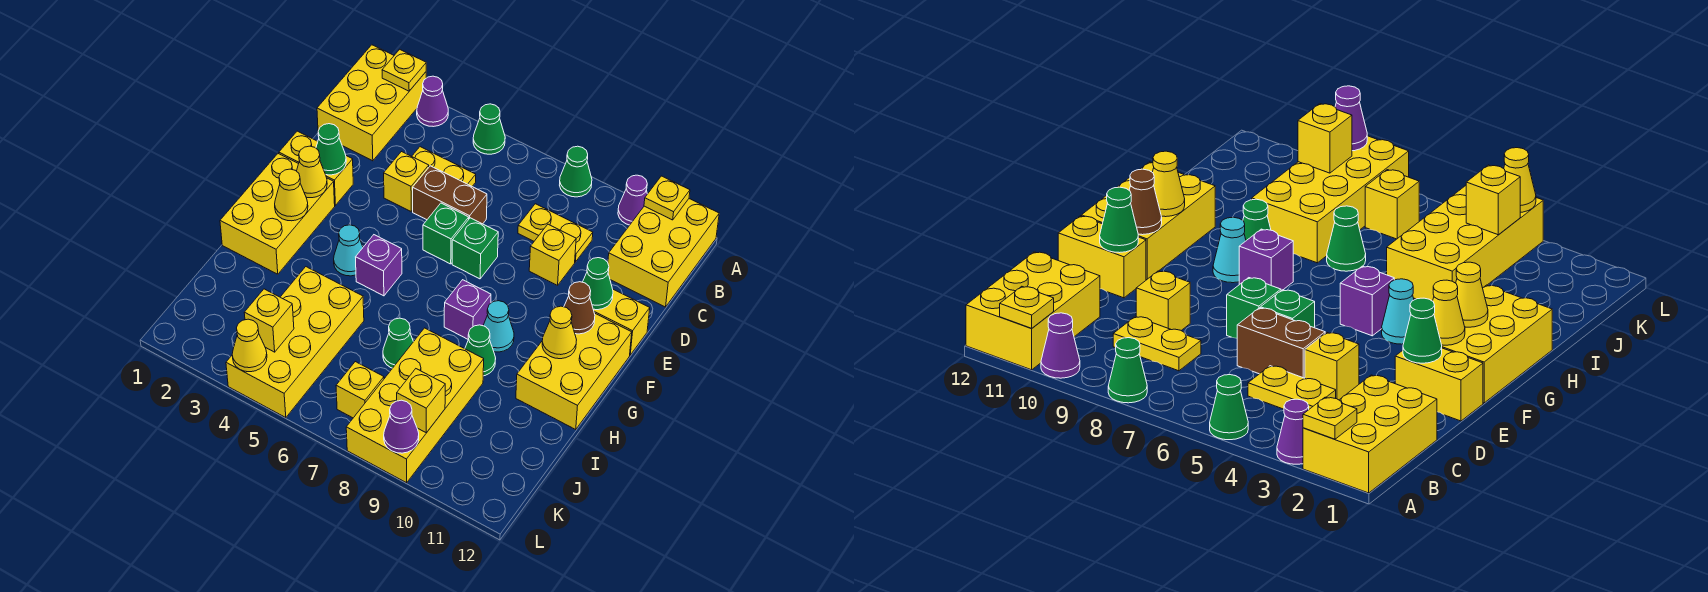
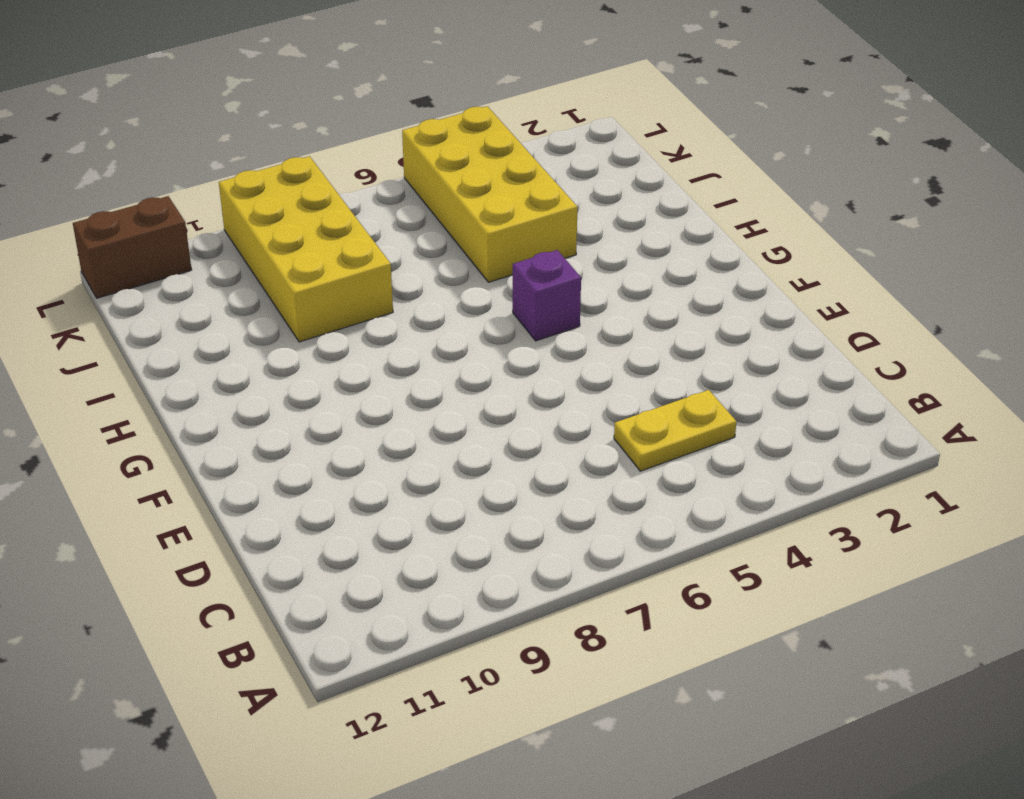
brown brick L11:L12 level 1 -> brown brick D5:D6 level 1
none -> yellow brick A1:C2 level 1
none -> purple cone A3 level 1
none -> green cone A5 level 1
none -> green cone A8 level 1

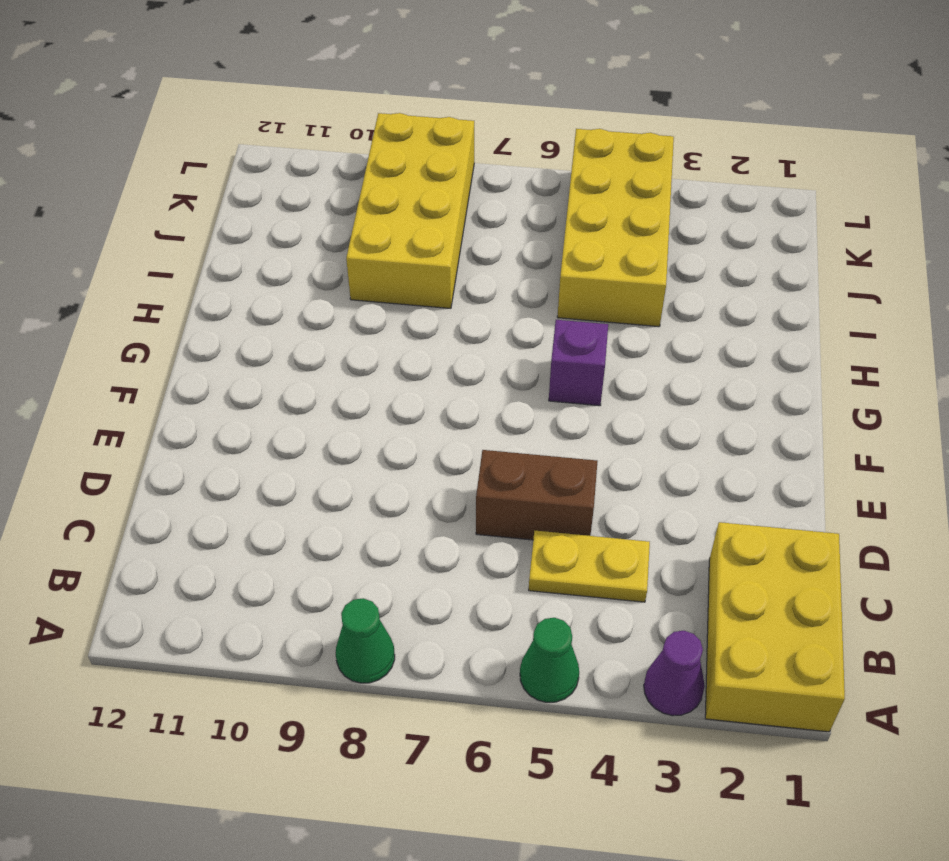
none -> purple cone A10 level 1
none -> yellow brick A11:C12 level 1
none -> yellow plate C8:C9 level 1
none -> yellow brick D4 level 1

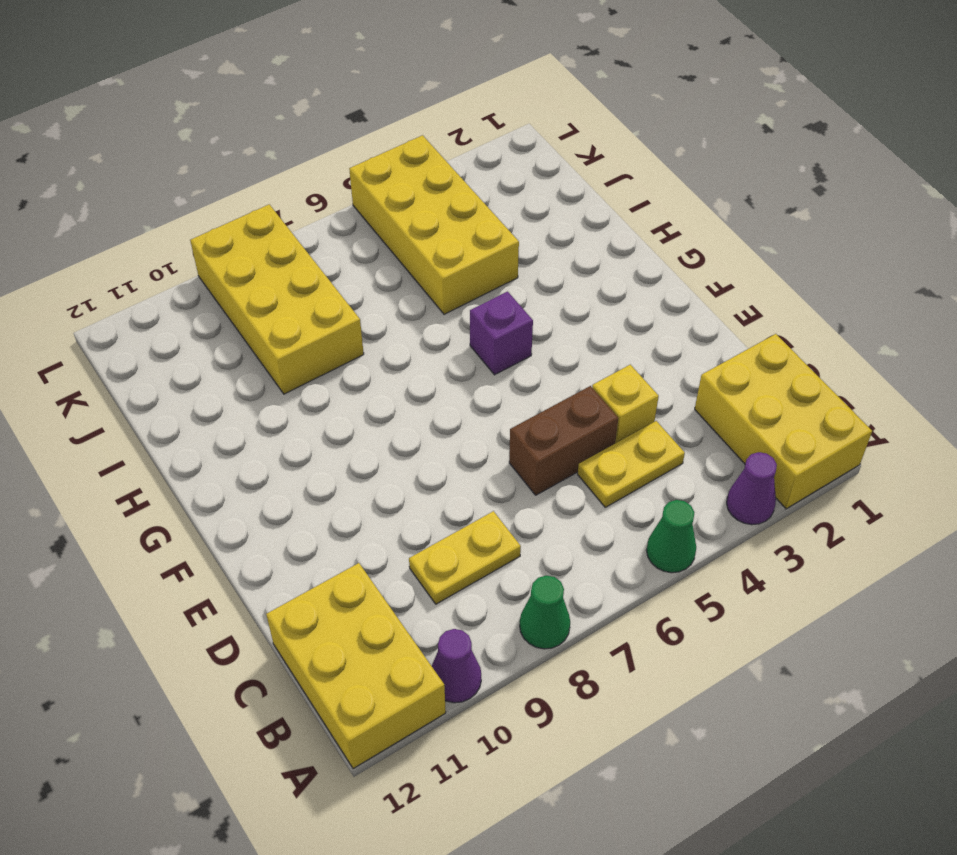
none -> yellow brick D9 level 1
none -> yellow brick E1:E2 level 1
none -> green brick E6 level 1
none -> green brick E7 level 1

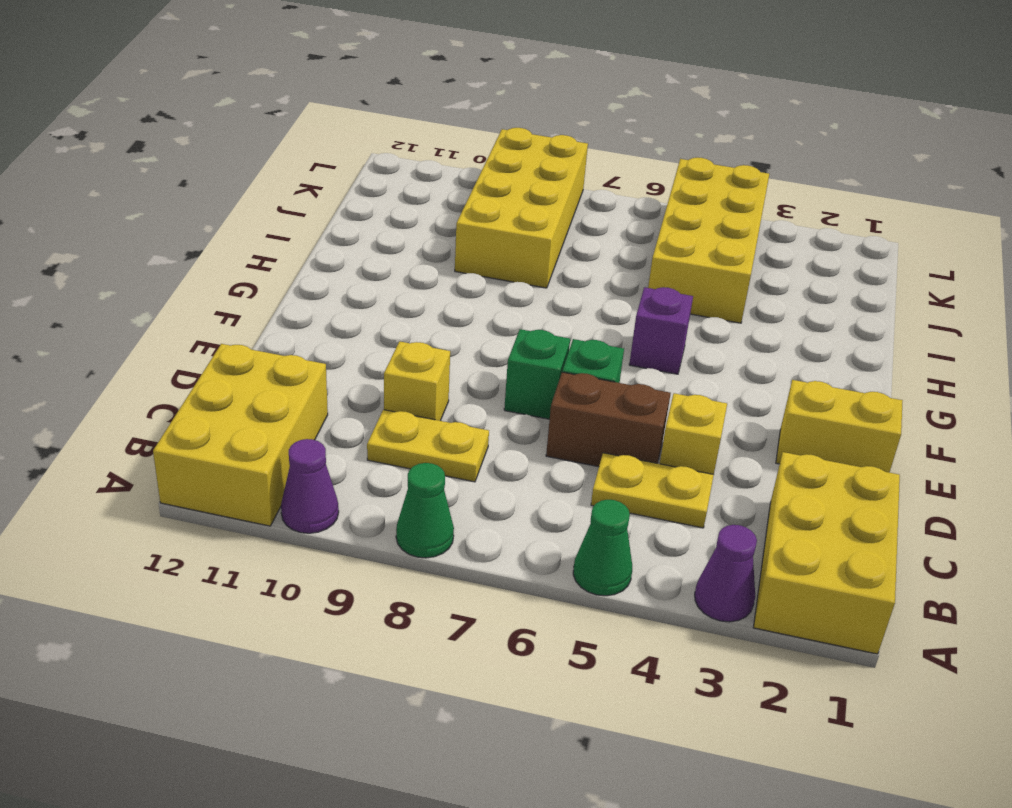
none -> yellow brick E11:E12 level 1
none -> yellow brick F1:H2 level 1
none -> yellow brick F11:H12 level 1
none -> cyan cone G4 level 1

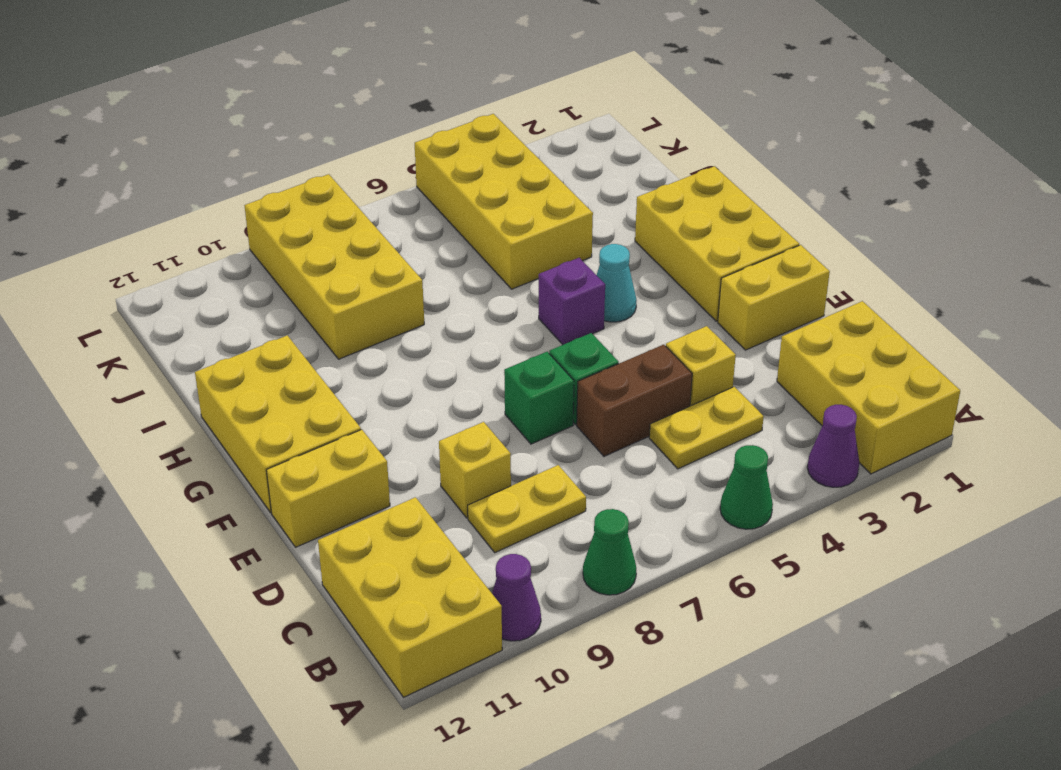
none -> purple brick G8 level 1
none -> cyan cone G9 level 1
none -> green cone H9 level 1
none -> green cone I7 level 1

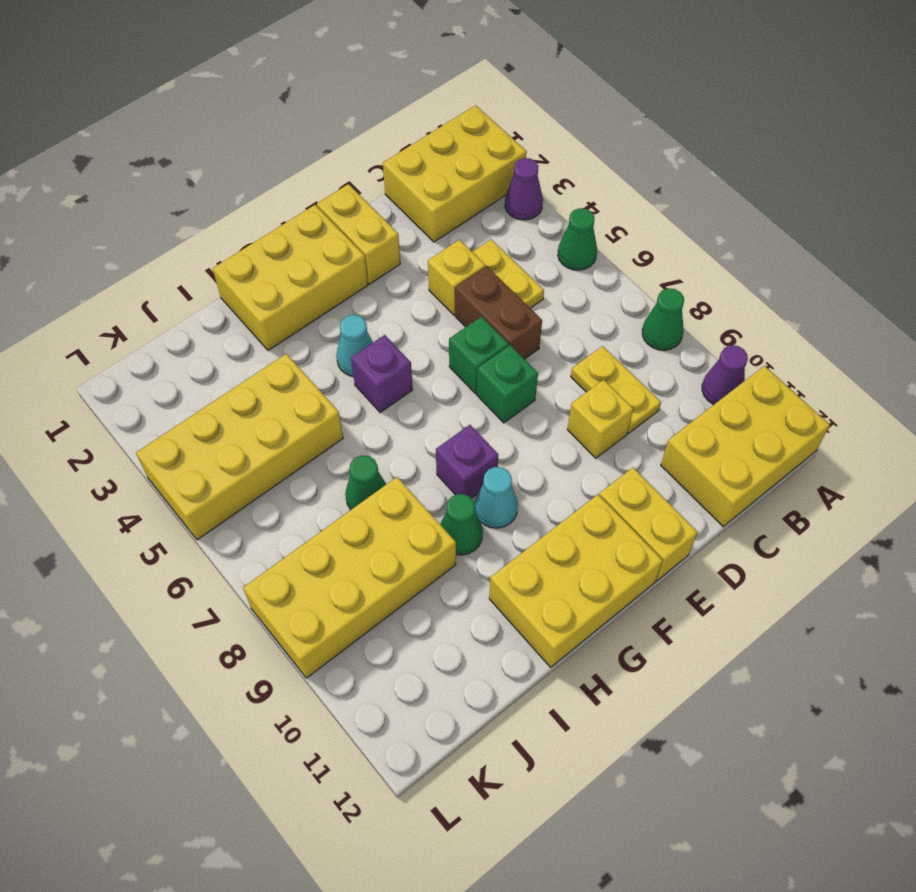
none -> yellow brick K7 level 1
none -> yellow plate A2 level 2
none -> yellow plate A11 level 2
none -> green cone E2 level 2

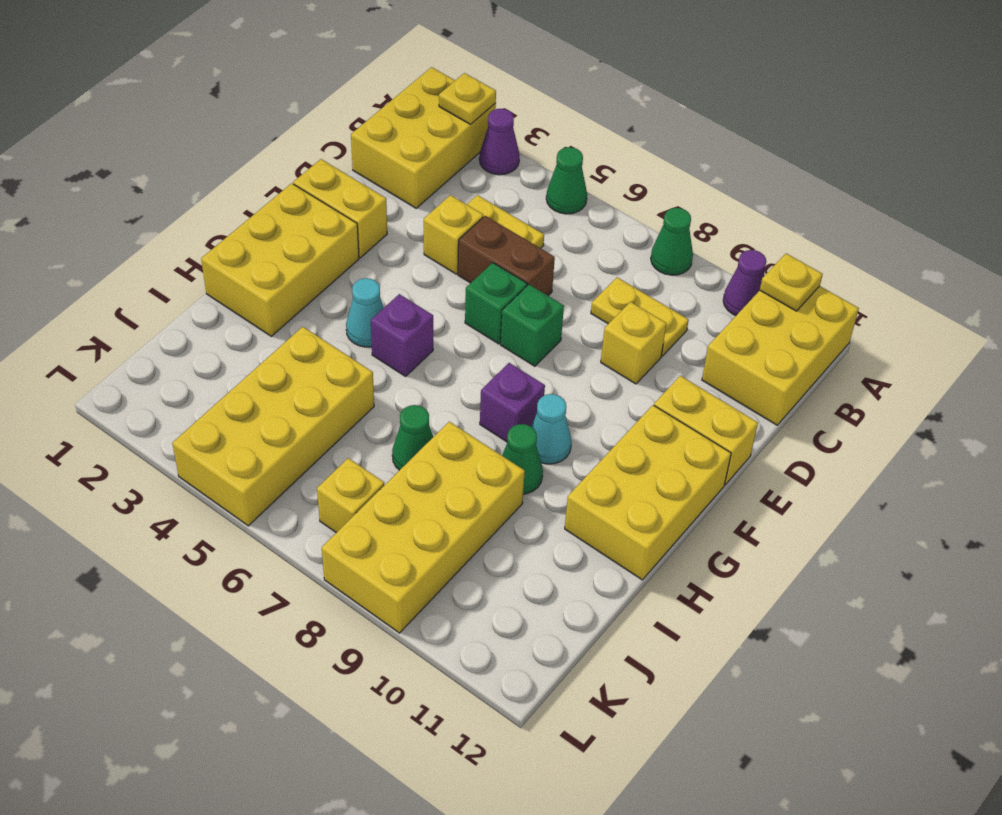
none -> green cone E2 level 2
none -> green cone E11 level 2
none -> yellow cone F2 level 2
none -> brown cone F11 level 2

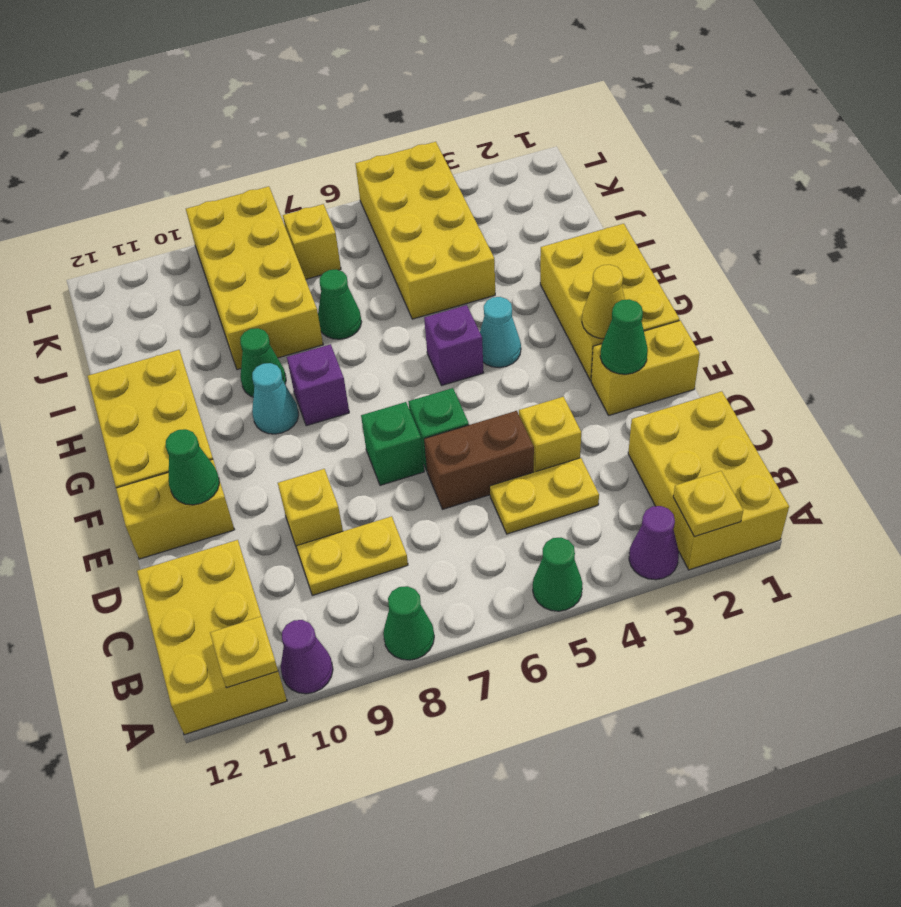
none -> brown cone F11 level 2
none -> yellow cone G2 level 2
none -> yellow cone G11 level 2
none -> yellow brick K4 level 2

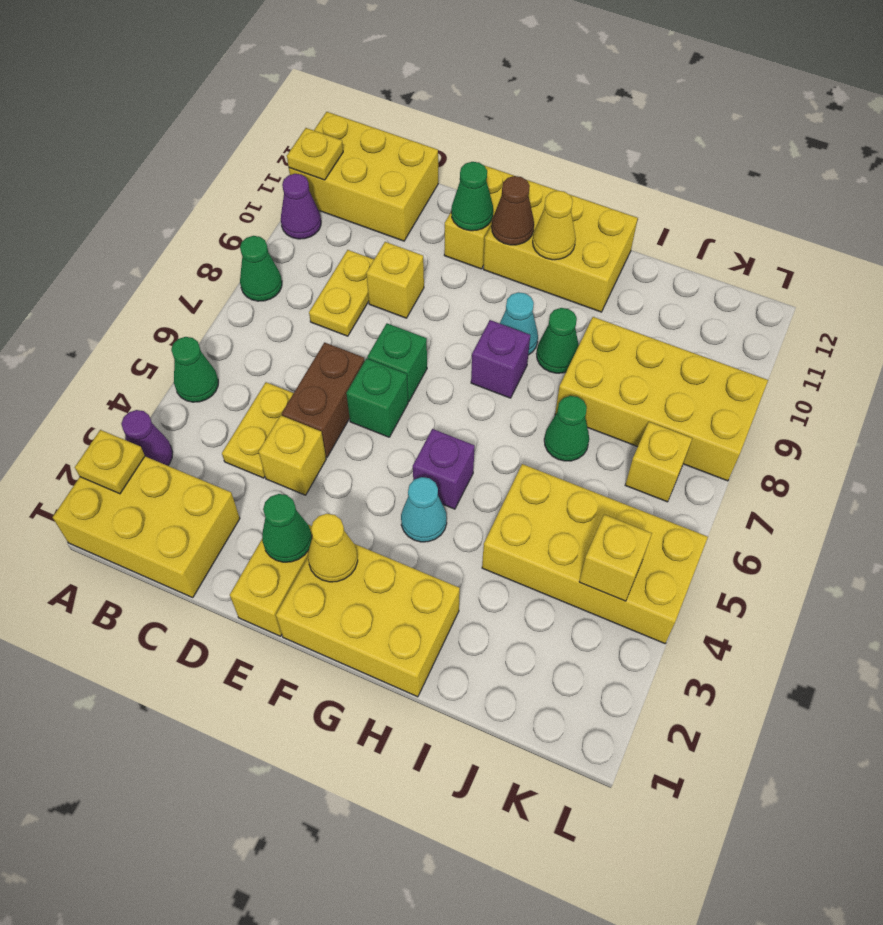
none -> yellow cone G2 level 2
none -> yellow brick K9 level 2
none -> yellow cone L4 level 2
none -> purple cone L9 level 2

